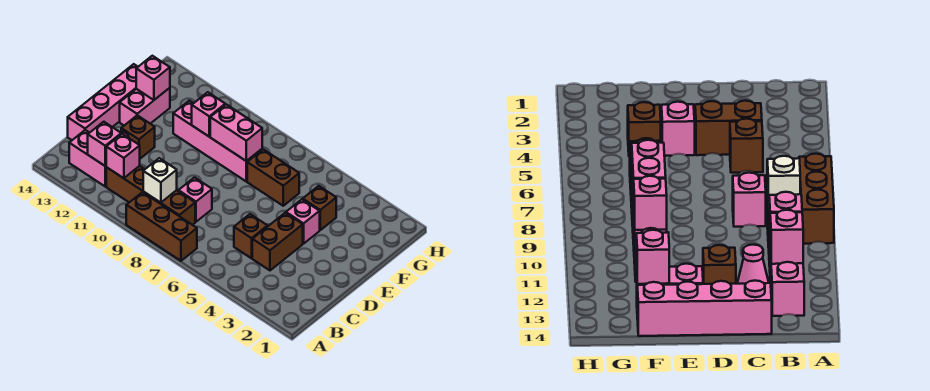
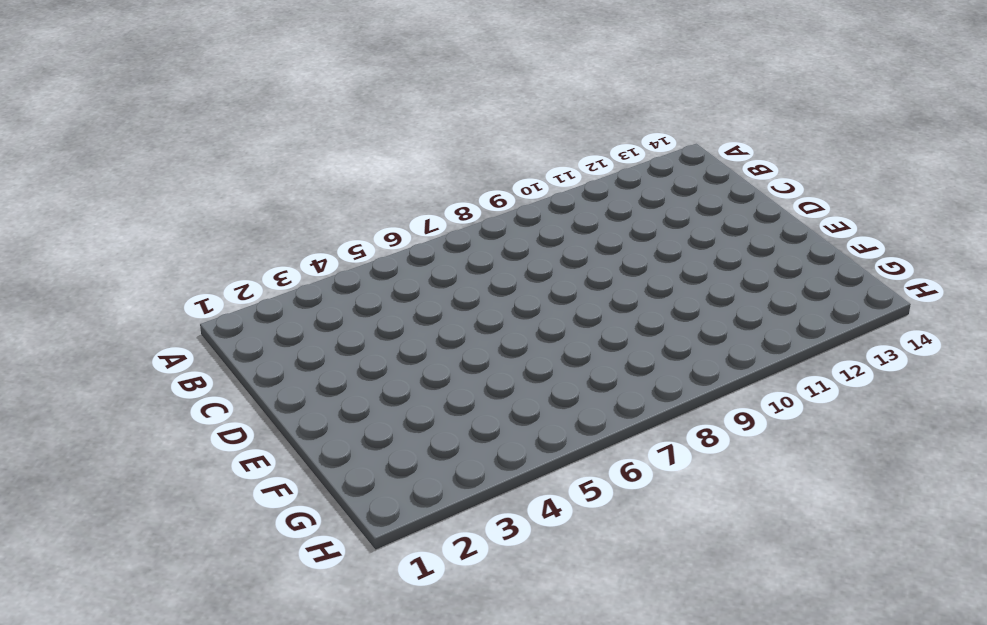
none -> brown brick A7:A9 level 1
none -> brown brick B8:B11 level 1
none -> pink brick B12:B13 level 1

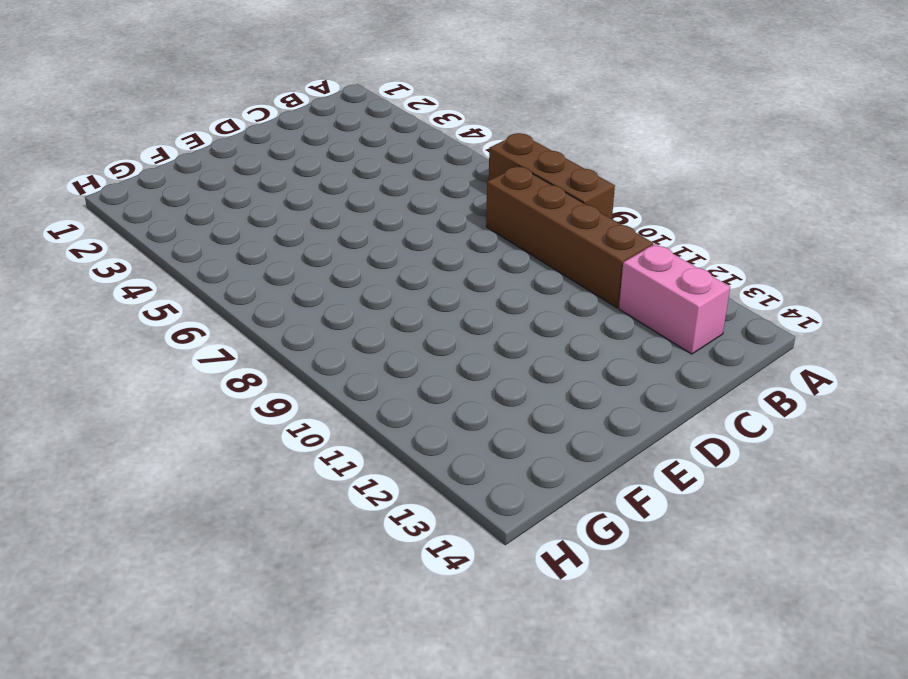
none -> brown brick C4:D4 level 1
none -> brown brick C5 level 1
none -> pink brick C8 level 1

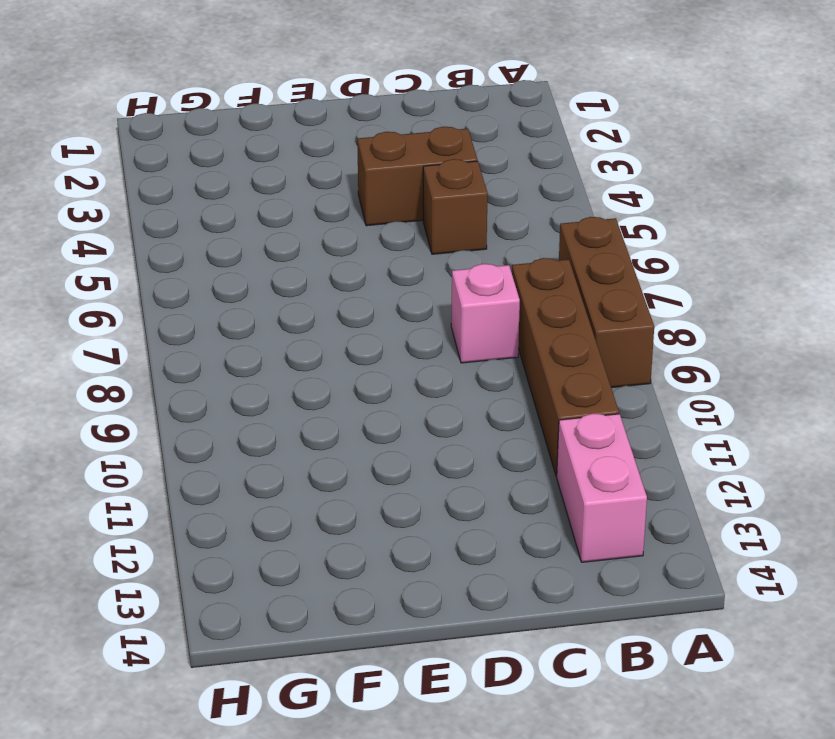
none -> pink cone C12 level 1
none -> pink brick C14:F14 level 1
none -> brown brick D12 level 1

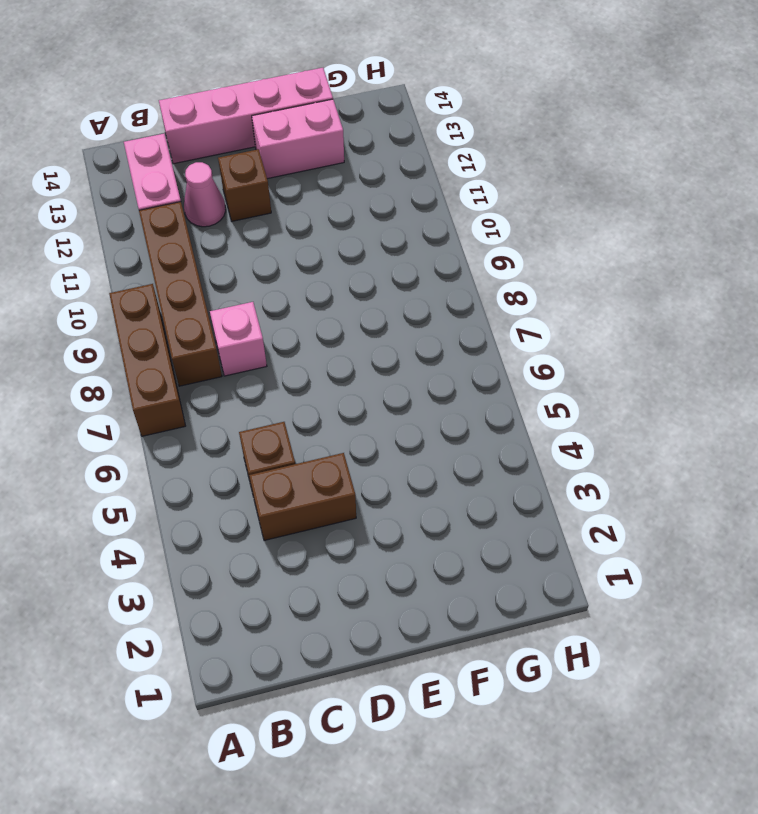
none -> pink brick E4 level 1
none -> brown brick F4 level 1
none -> brown brick F6:F7 level 1

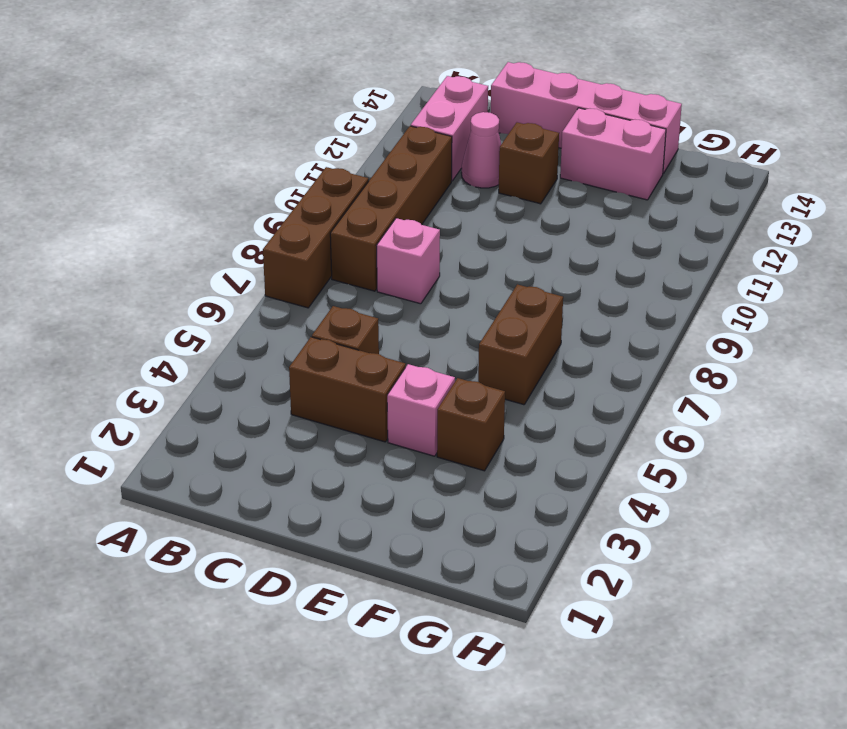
none -> pink brick F8:F11 level 1
none -> white brick B9 level 2
none -> pink brick B11 level 2

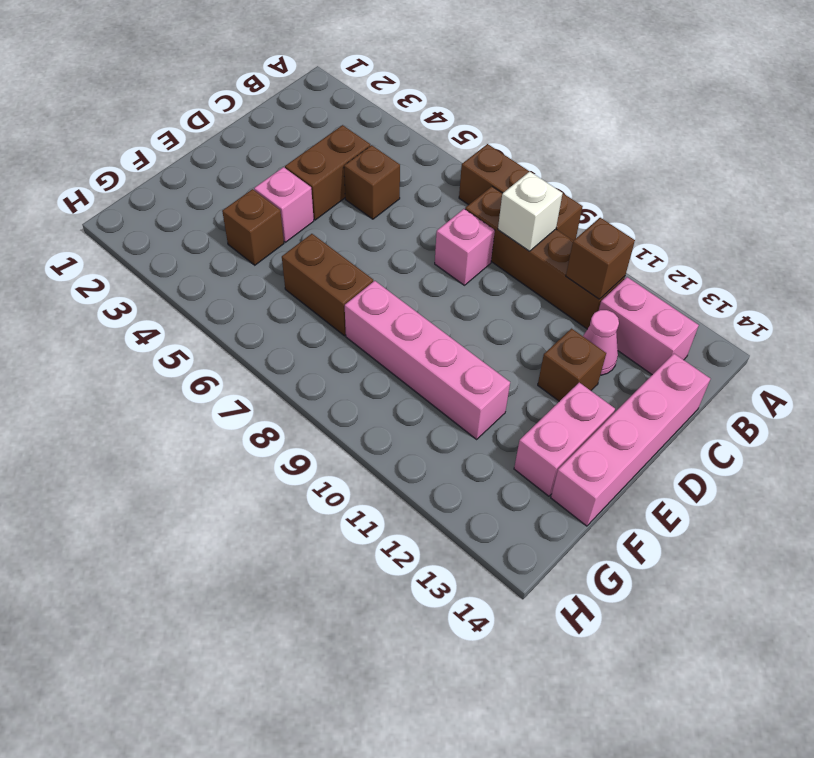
brown brick B11 level 2 -> pink brick B11 level 2
none -> pink brick B12 level 2
none -> pink brick F8:F9 level 2
none -> pink brick F10 level 2

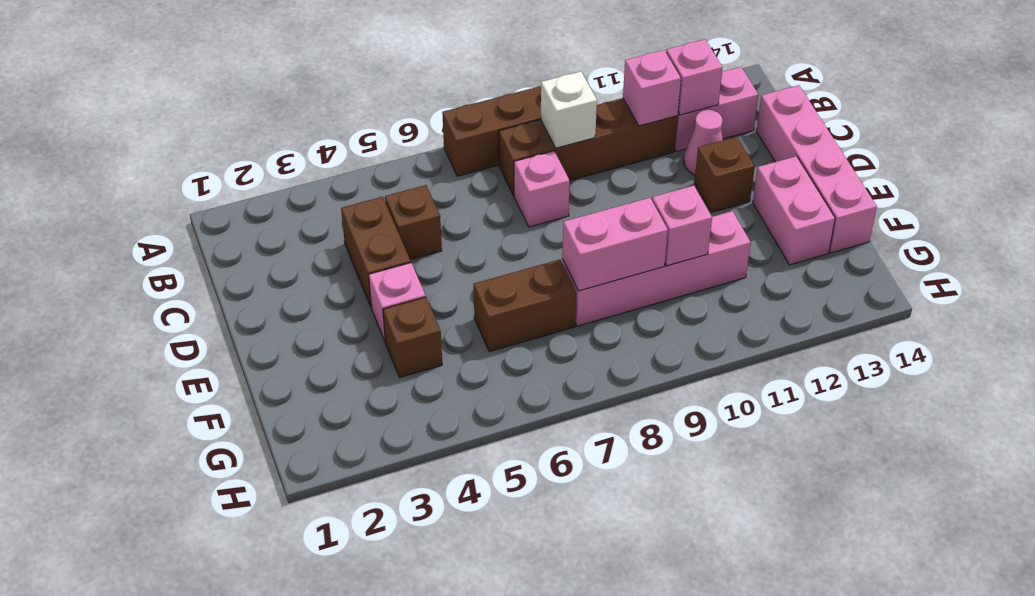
none -> pink brick F13 level 2

